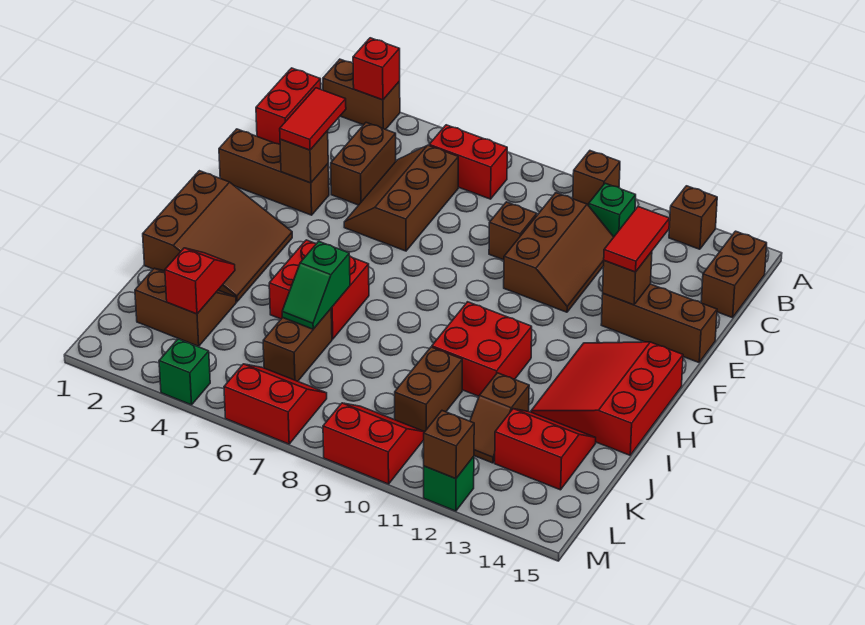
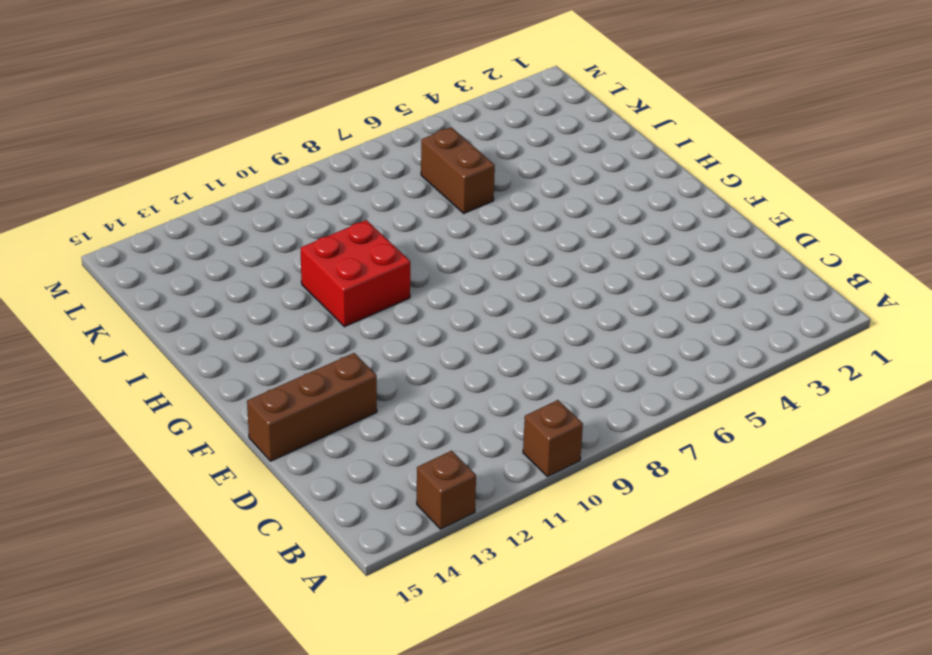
none -> brown brick A2:A3 level 1
none -> red brick B1:C1 level 1
none -> red brick B6:B7 level 1
none -> green brick B11 level 1

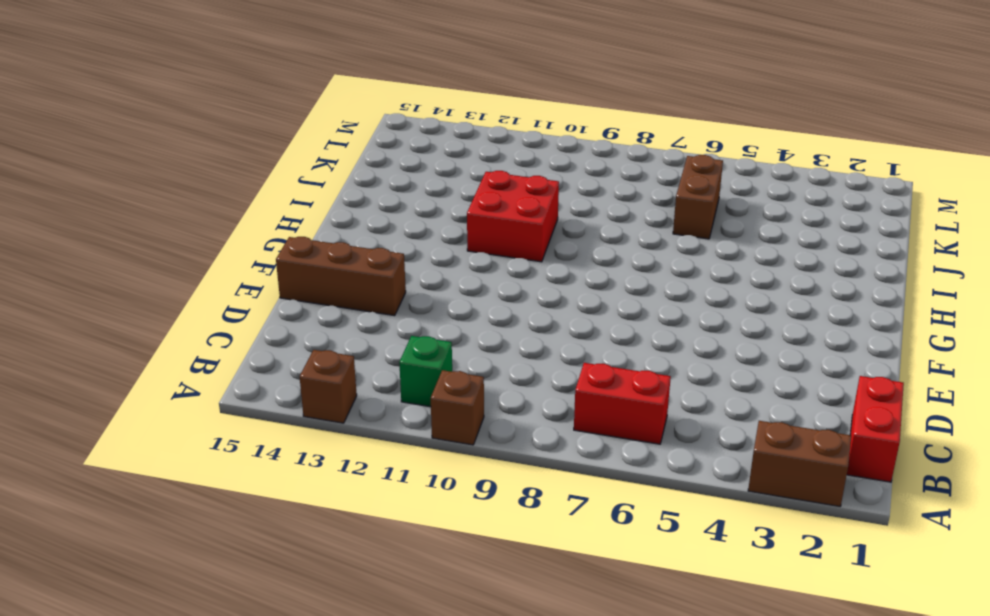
none -> brown brick B15:C15 level 1
none -> brown brick C4:D4 level 1
none -> brown slope C5:E6 level 1 top 6
none -> brown slope C10:E11 level 1 top 10

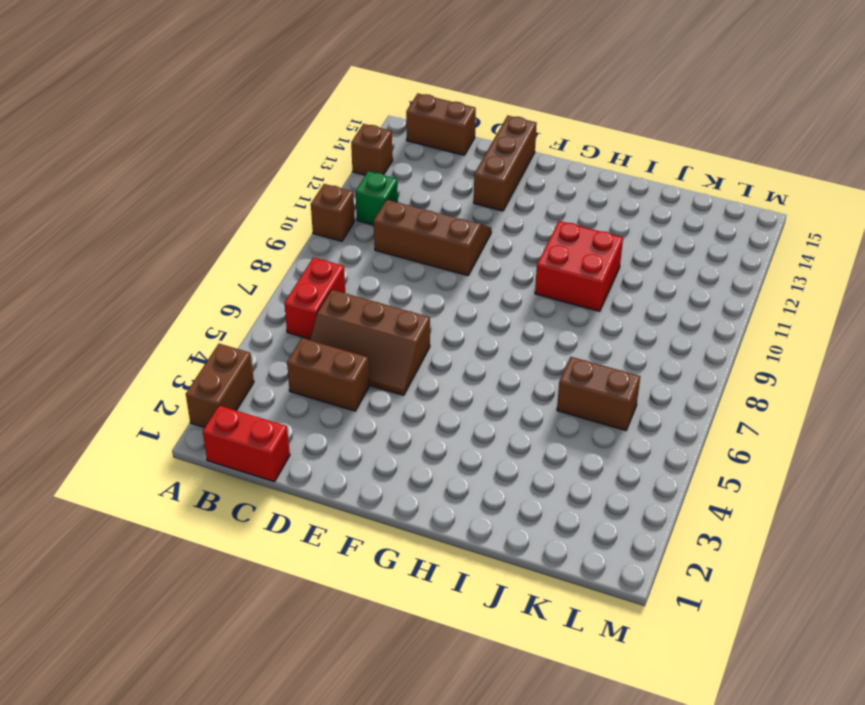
none -> brown brick D9 level 1
none -> brown brick E1:E3 level 1
none -> brown slope G1:I3 level 1 top 1
none -> red slope G13:I15 level 1 top 15

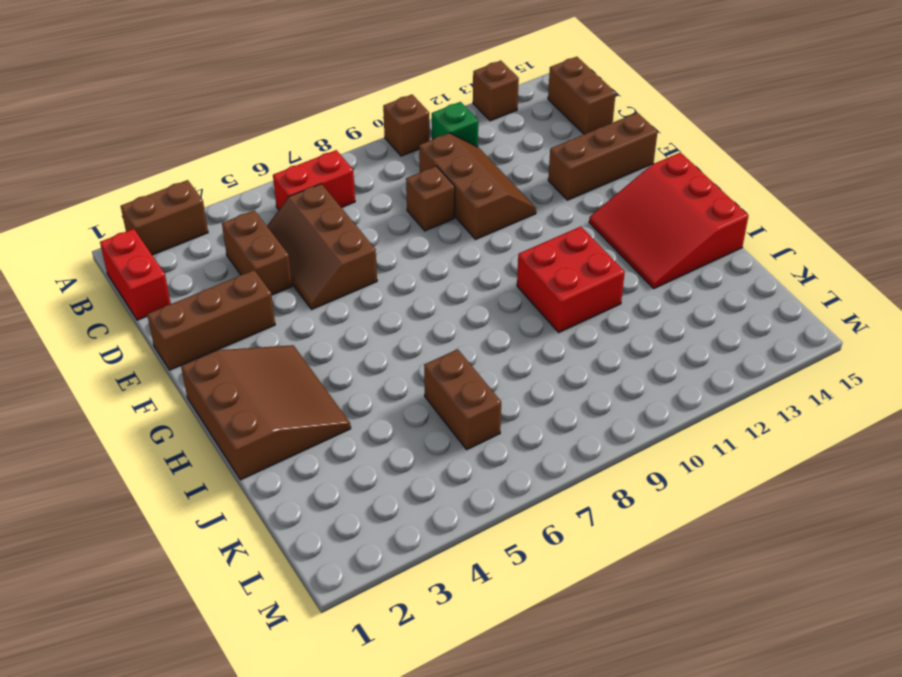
none -> red brick H5:I6 level 1
none -> brown slope J2:K3 level 1 top K
none -> brown brick J10:K10 level 1
none -> brown slope J12:K12 level 1 top J

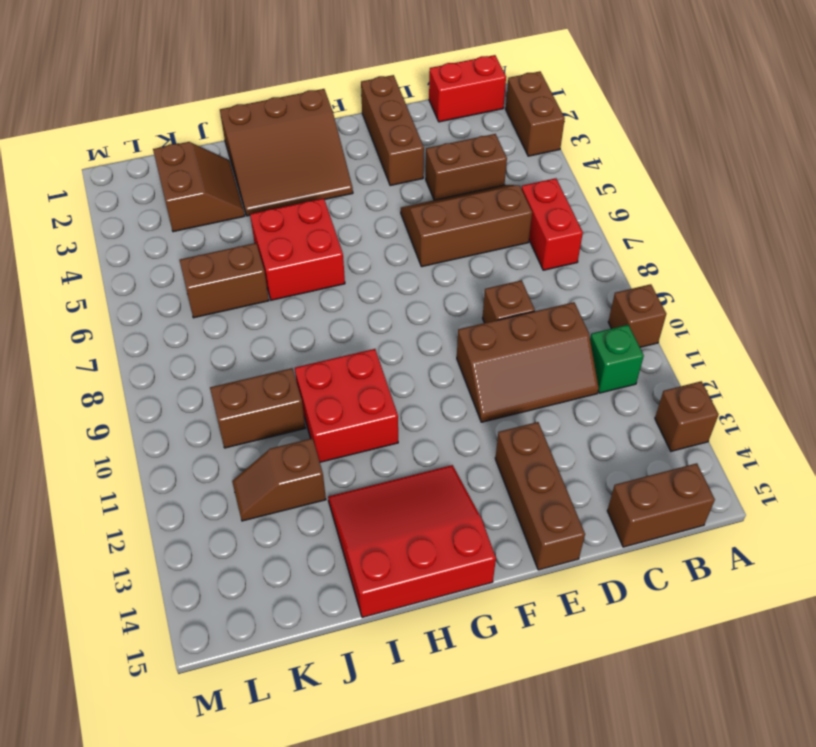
none -> red slope J13:K14 level 1 top K
none -> red slope L6:M7 level 1 top M
none -> red slope L9:M10 level 1 top M
none -> green brick M4 level 1

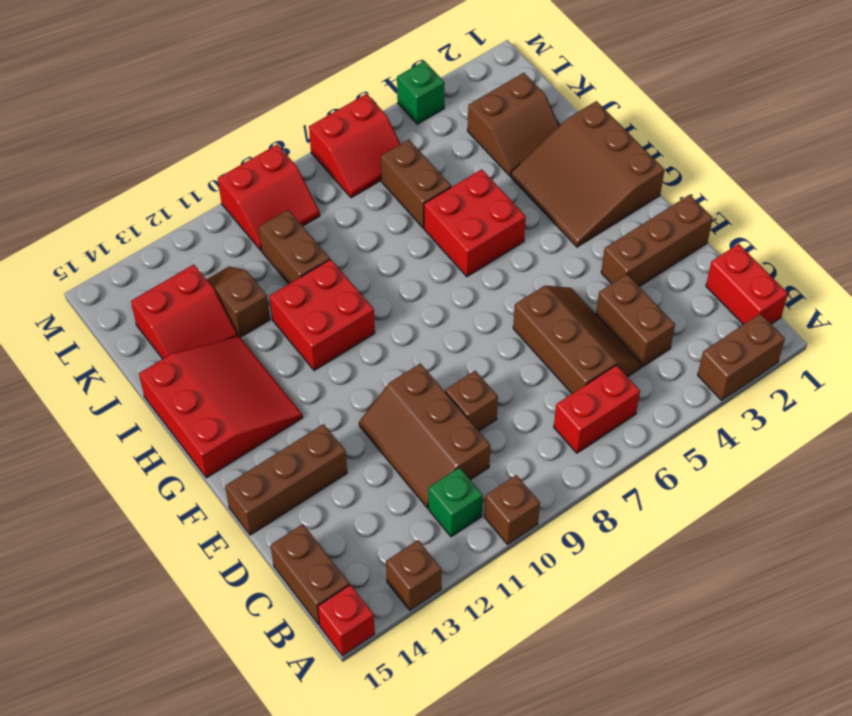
red brick A15 level 1 -> red brick A3 level 2
none -> green brick M12 level 1
none -> brown brick E3 level 2
none -> brown brick E13 level 2
none -> green slope I6:J6 level 2 top I

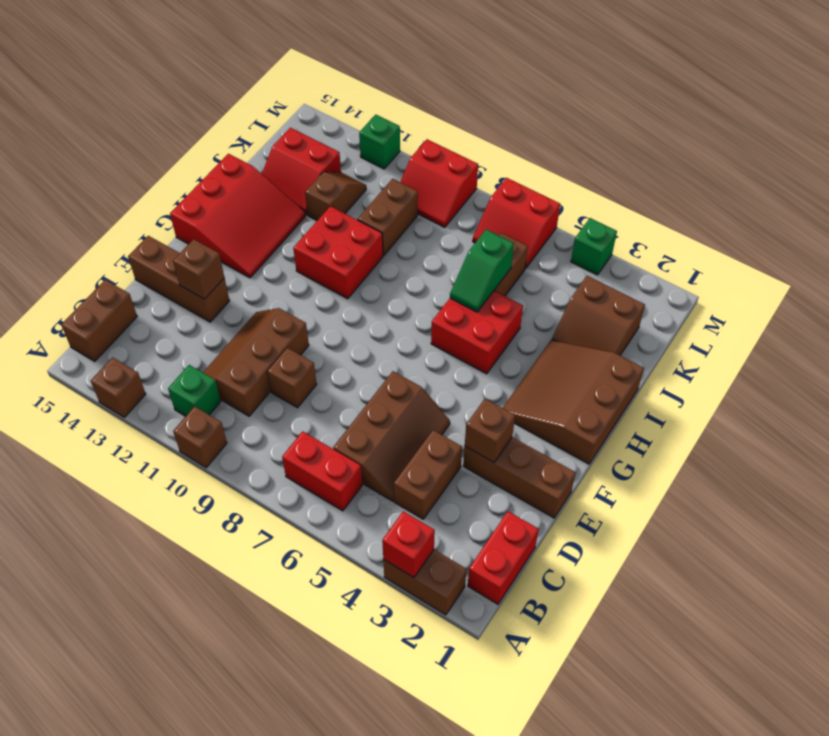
green slope I6:J6 level 2 top J -> green slope I6:J6 level 2 top I
none -> red slope J3:K3 level 2 top K
none -> brown brick M12 level 2
none -> red tile D3:E3 level 3
none -> red tile D13:E13 level 3

